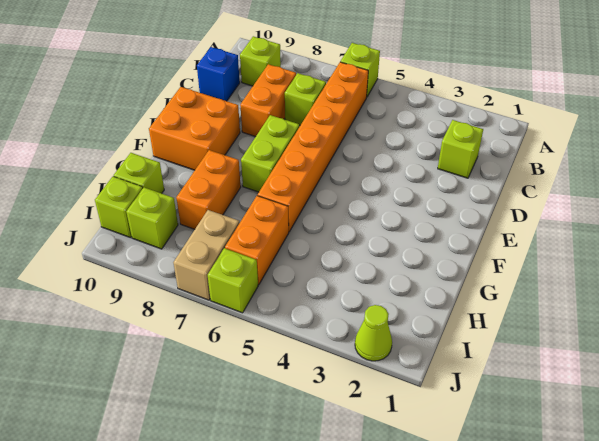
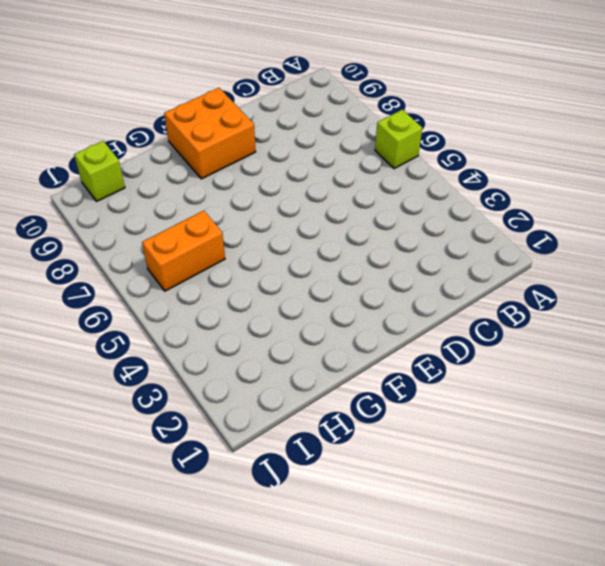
none -> orange brick B6:G6 level 1
none -> lime brick B9 level 1
none -> lime brick C2 level 1

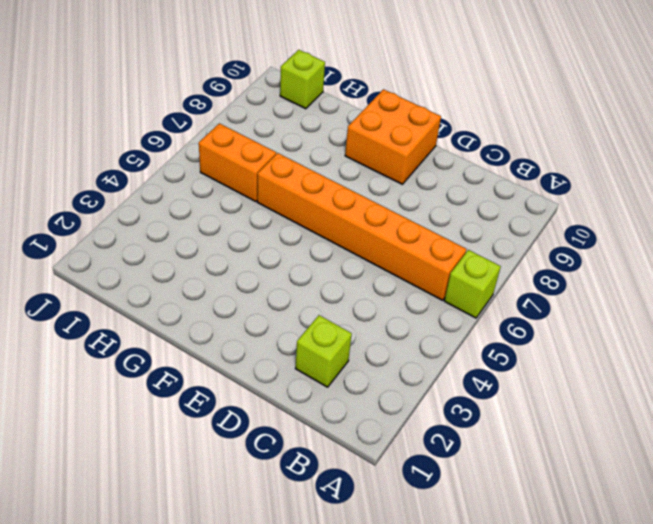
none -> lime brick B9 level 1
none -> lime brick C7 level 1
none -> orange brick C8:D8 level 1

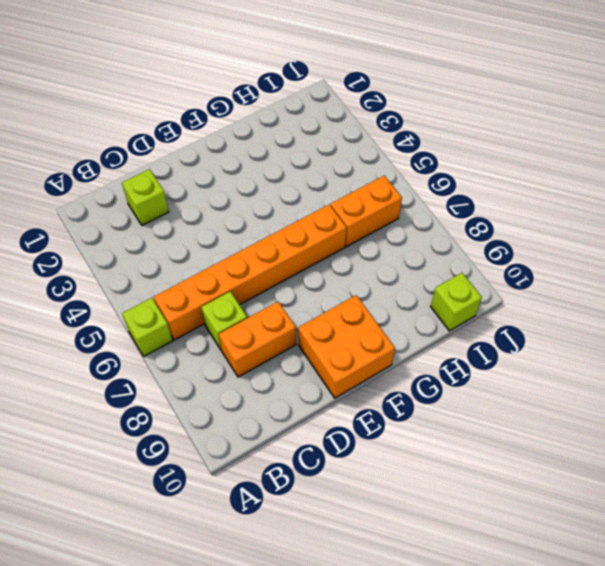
none -> lime brick B9 level 1
none -> blue brick C10 level 1
none -> lime brick E7:F7 level 1

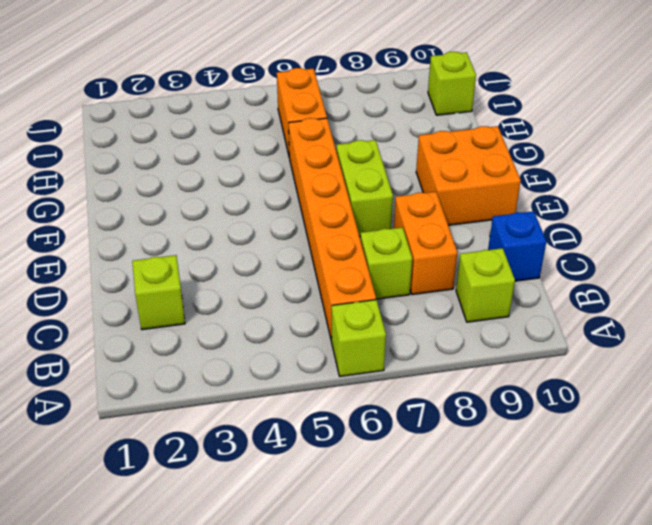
none -> orange brick G8:H8 level 1
none -> lime brick H10 level 1
none -> tan brick I7:J7 level 1

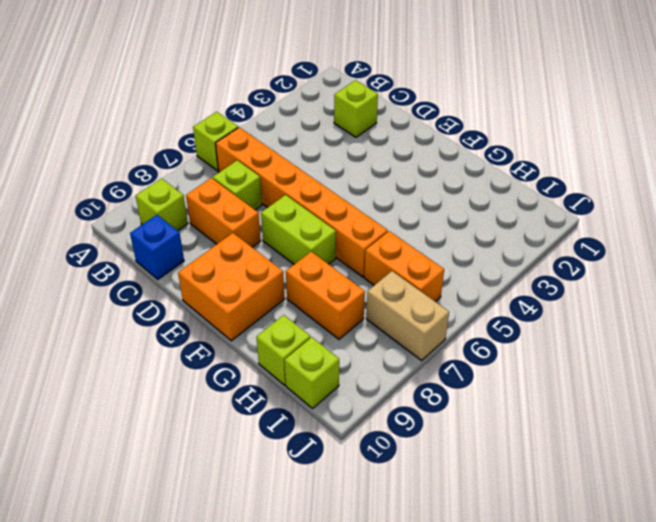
none -> lime brick I9 level 1
none -> lime cone J2 level 1
none -> lime brick J6 level 1

